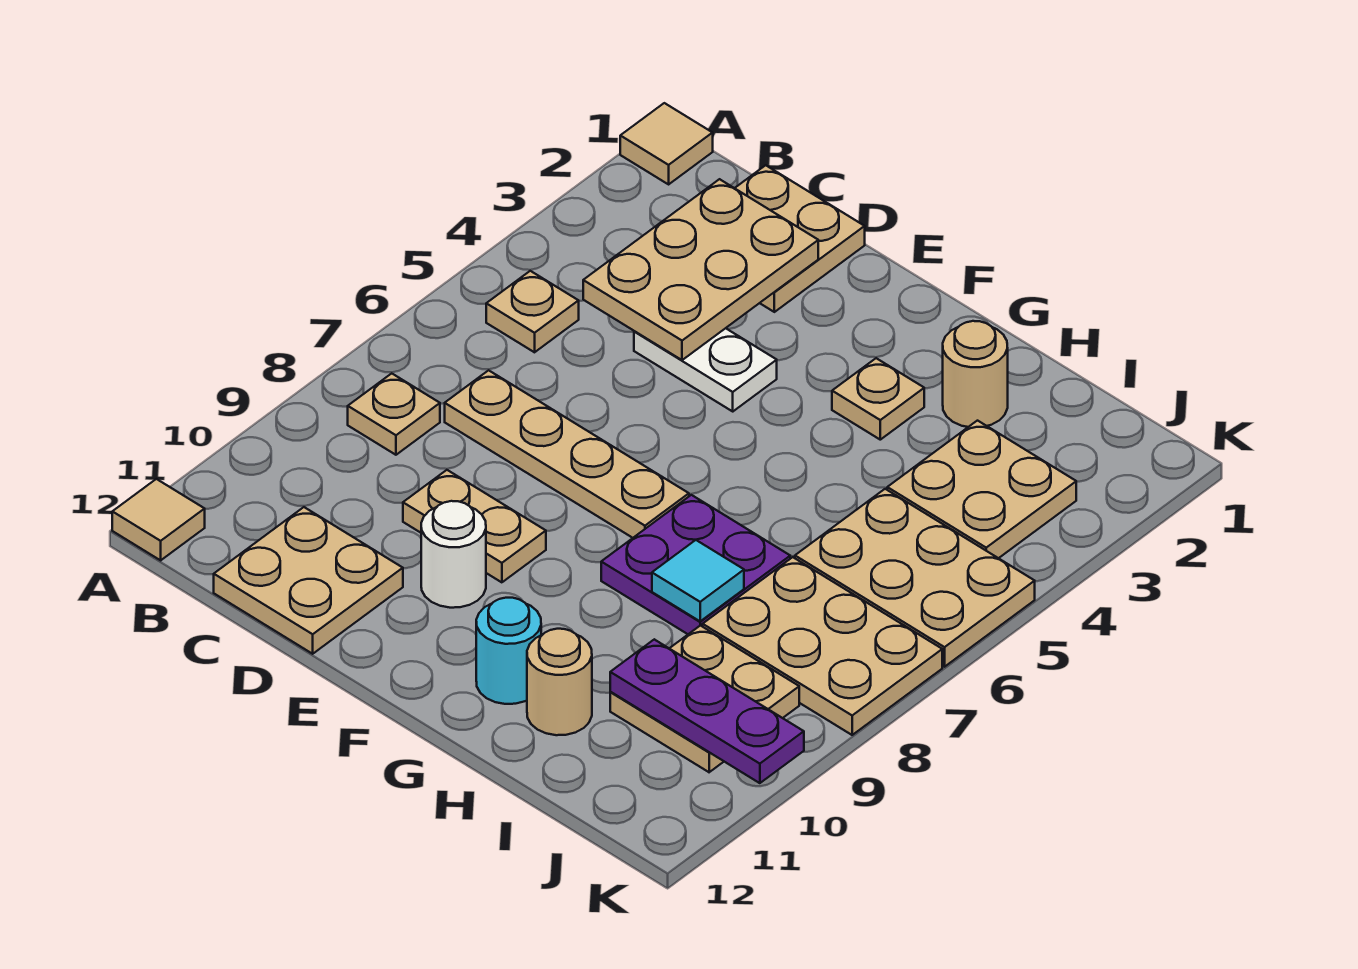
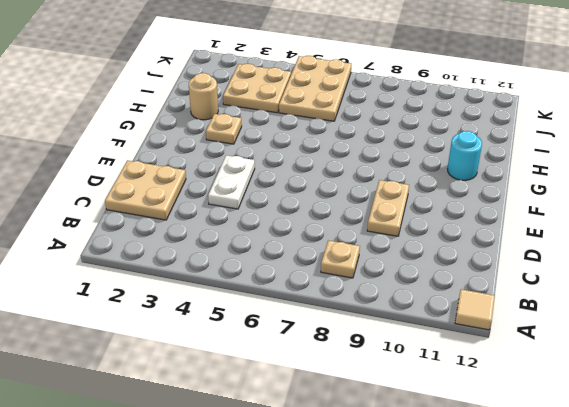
none -> tan tile A1 level 1
none -> tan plate B5 level 1
none -> tan plate C7:F7 level 1

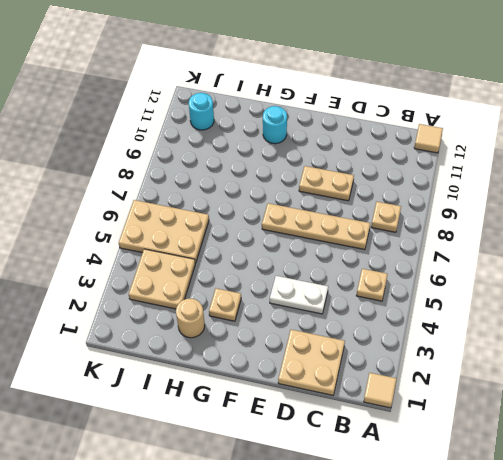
cyan round brick J11 level 1 -> none
none -> tan plate C11:D12 level 1
none -> white round brick E10 level 1
none -> purple plate G7:H8 level 1

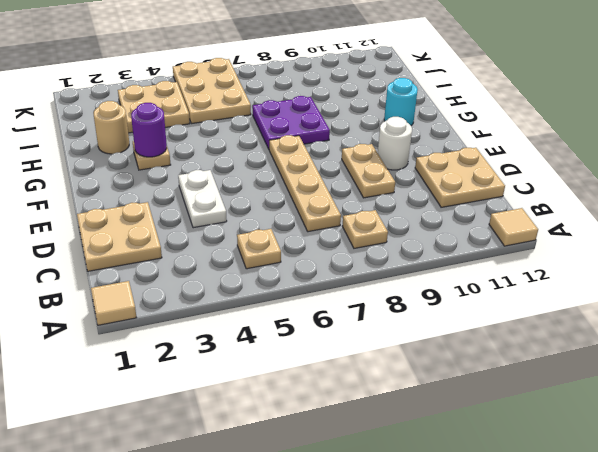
purple round brick G3 level 2 -> none
none -> tan round brick H11 level 1
none -> tan plate I7:K8 level 1
none -> tan plate I9:J10 level 1

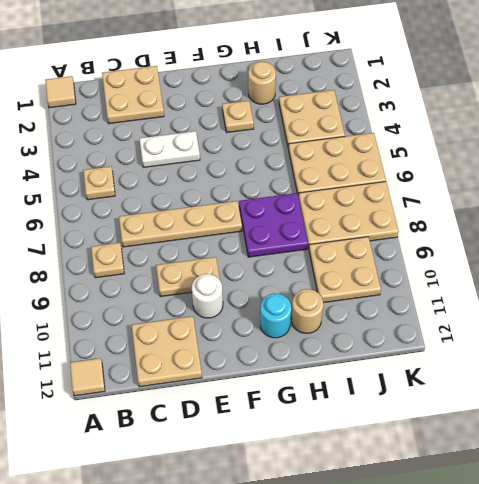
none -> tan plate C2:D4 level 2
none -> cyan tile H8 level 2
none -> purple plate I10:K10 level 2

